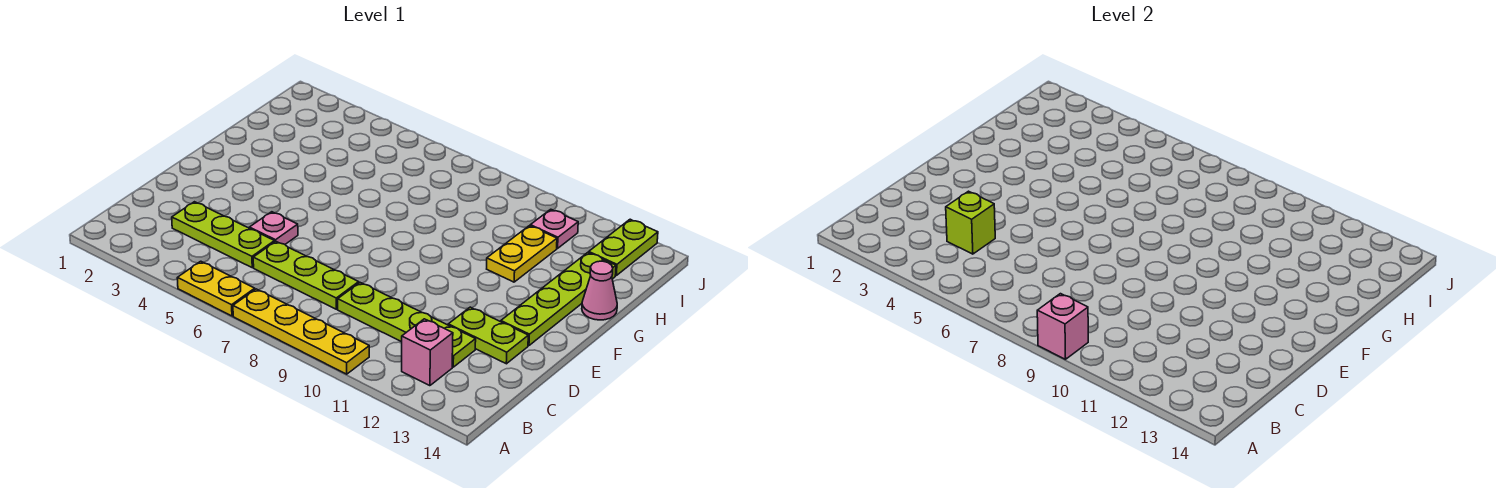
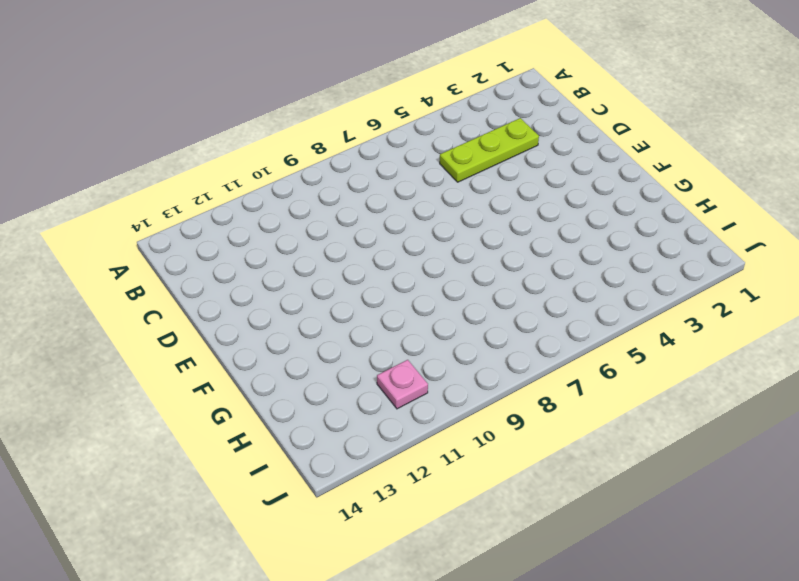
none -> yellow plate A5:A6 level 1
none -> yellow plate A7:A10 level 1
none -> pink brick B12 level 1

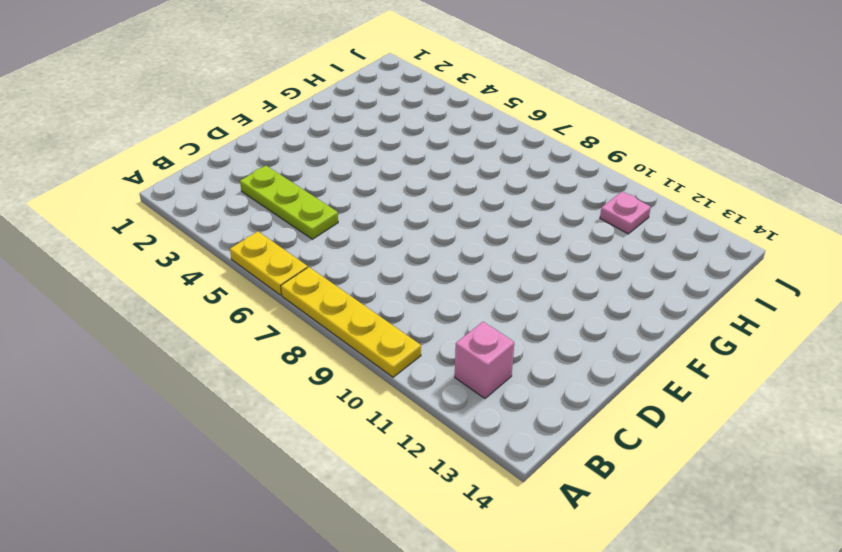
none -> lime plate C6:C8 level 1
none -> lime plate C9:C12 level 1
none -> pink plate D5 level 1

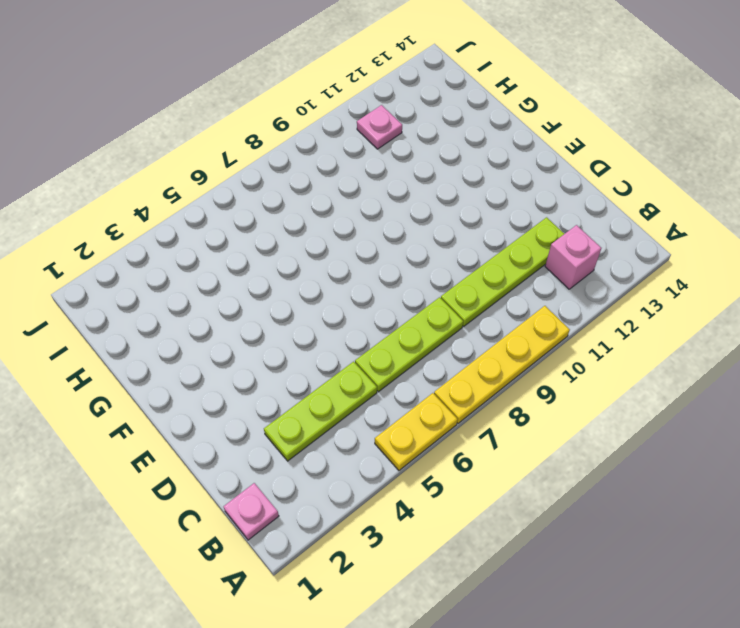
pink plate B1 level 1 -> pink plate D5 level 1
none -> lime plate D12:D13 level 1
none -> lime plate E13:H13 level 1
none -> yellow plate G11:H11 level 1

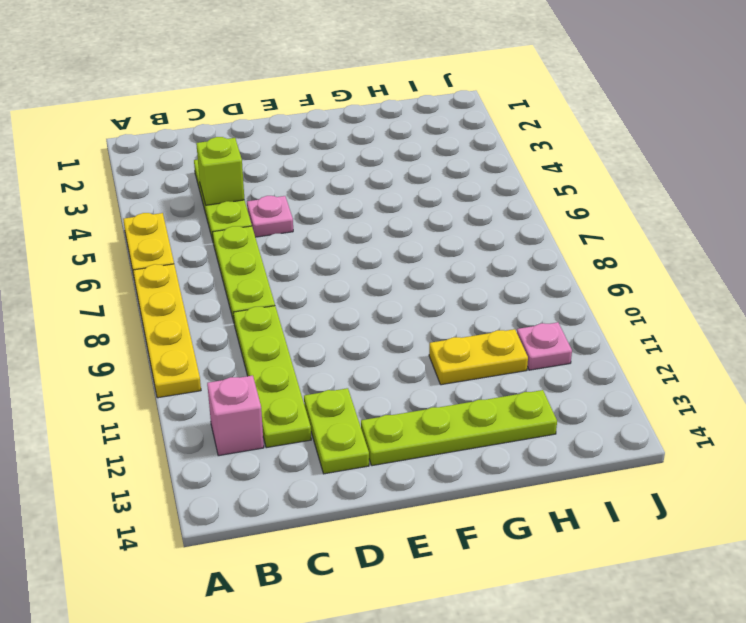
none -> pink cone G14 level 1
none -> lime plate I13:J13 level 1
none -> pink brick A9 level 2

